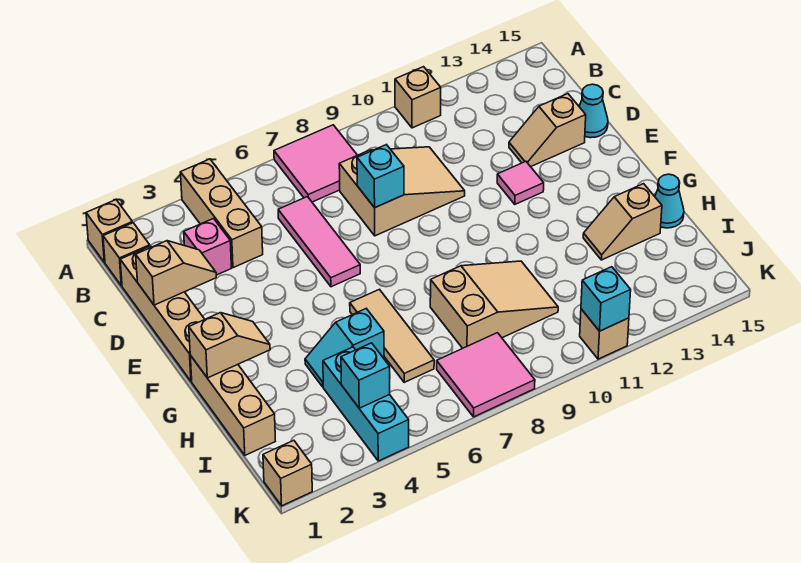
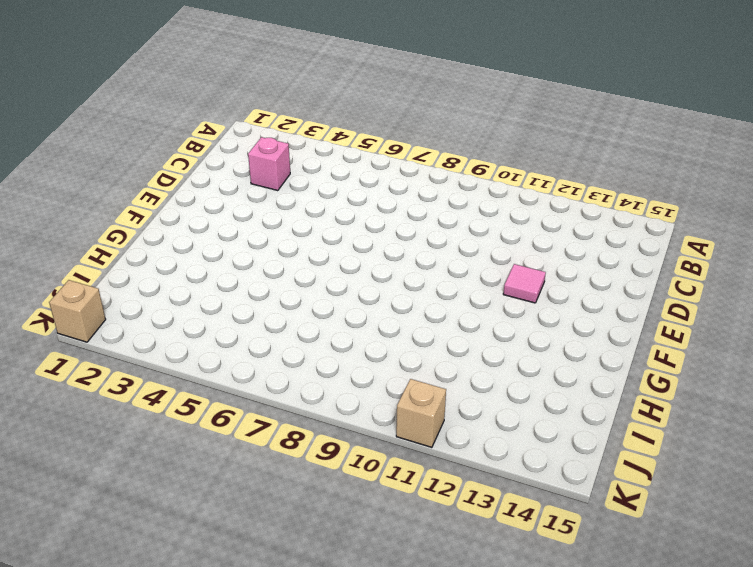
none -> tan brick A1 level 1
none -> tan brick A4:C4 level 1
none -> pink tile A7:B8 level 1

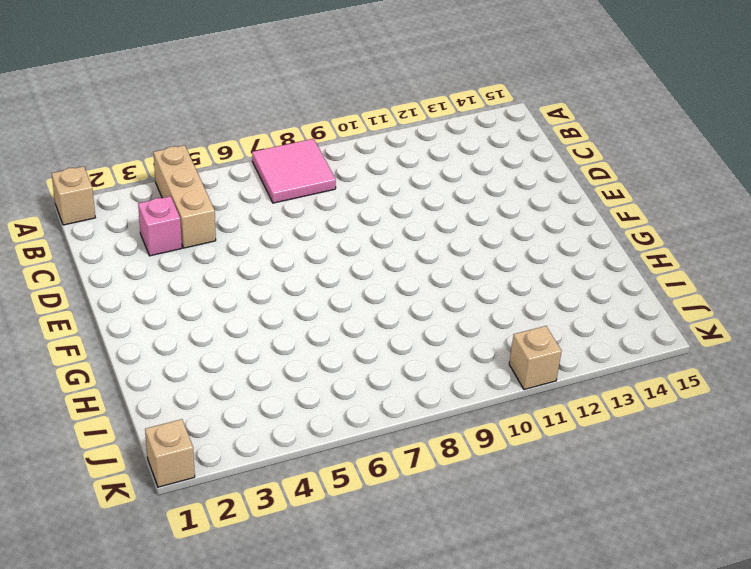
none -> tan brick A11 level 1
none -> tan brick B1 level 1
none -> tan brick C1:F1 level 1

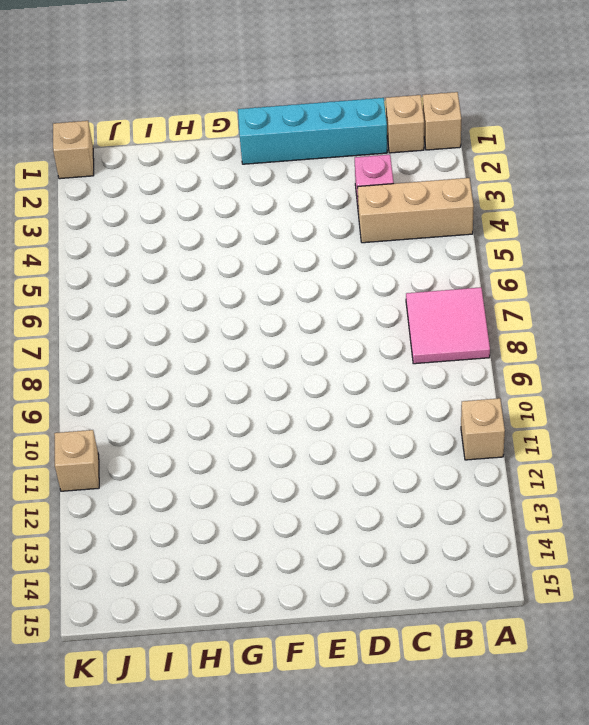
cyan brick C1:F1 level 1 -> tan brick C1:F1 level 1
none -> pink tile C6:E6 level 1
none -> tan slope C8:D10 level 1 top 8
none -> tan slope D13:D14 level 1 top 14

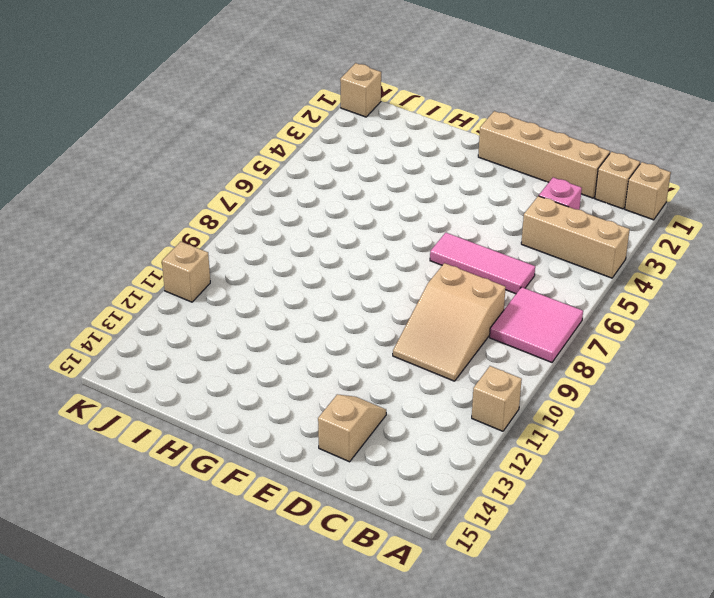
none -> cyan cone D15 level 1
none -> pink tile E12 level 1
none -> tan brick G1:I1 level 1

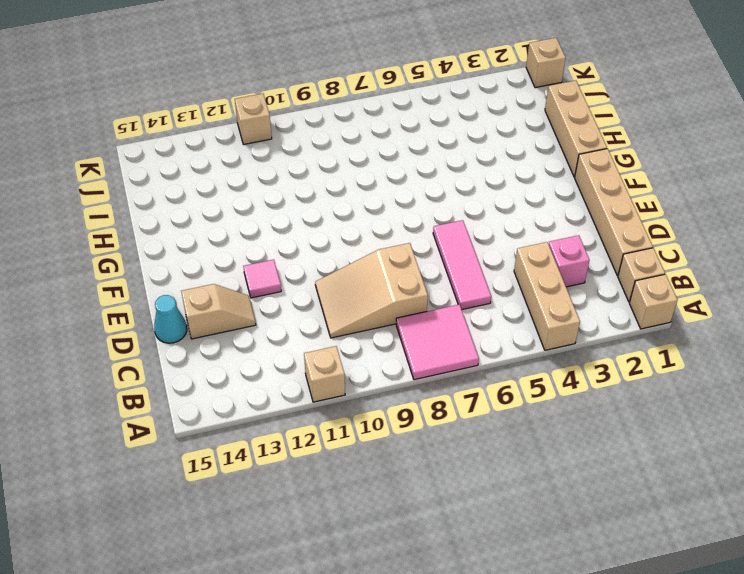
none -> tan tile G6:I6 level 1
none -> cyan slope H4:H5 level 1 top 5
none -> tan slope H8:I10 level 1 top 8

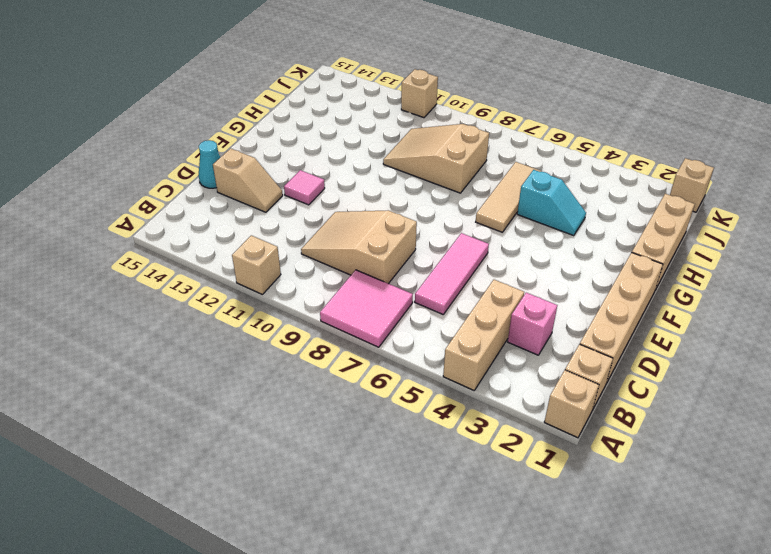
none -> tan slope H13:H14 level 1 top 14
none -> cyan cone H15 level 1
none -> cyan brick I4:K4 level 1

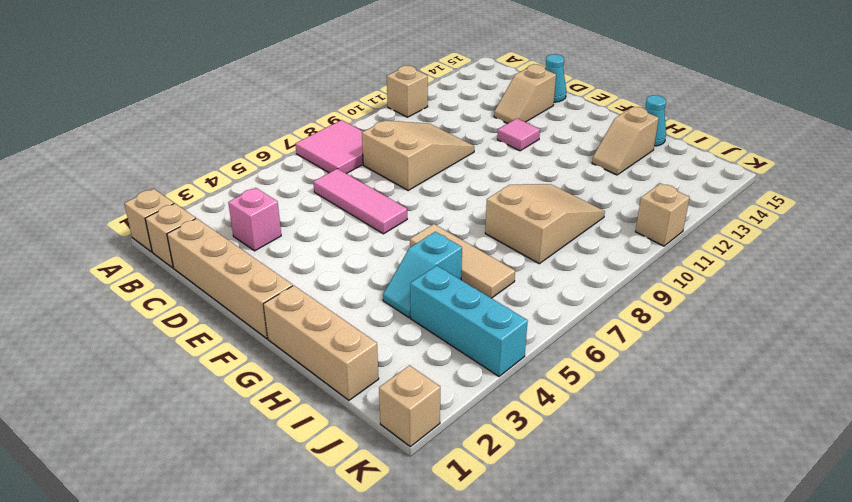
none -> tan brick A4:C4 level 1
none -> pink tile J7:K8 level 1
none -> tan slope D1:D2 level 2 top 1

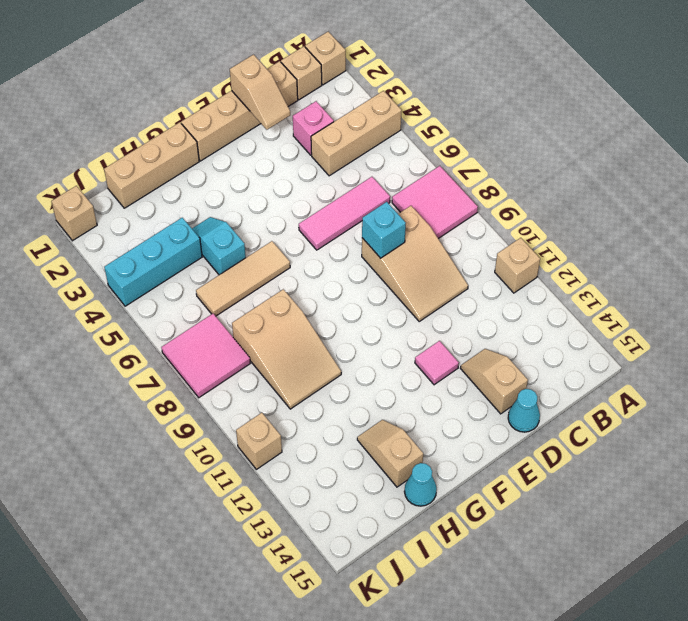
none -> tan slope G1:G2 level 2 top 1
none -> cyan brick J4 level 2
none -> cyan brick K11 level 2

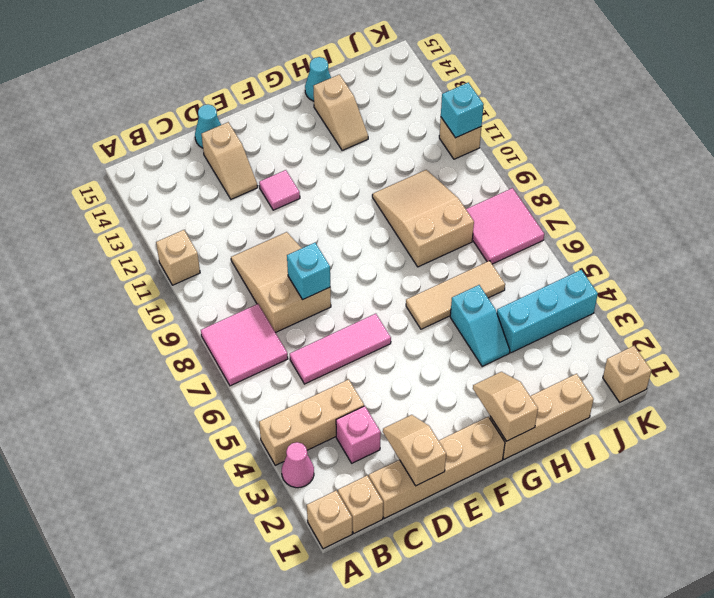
pink cone A3 level 1 -> none
none -> cyan brick J4 level 2

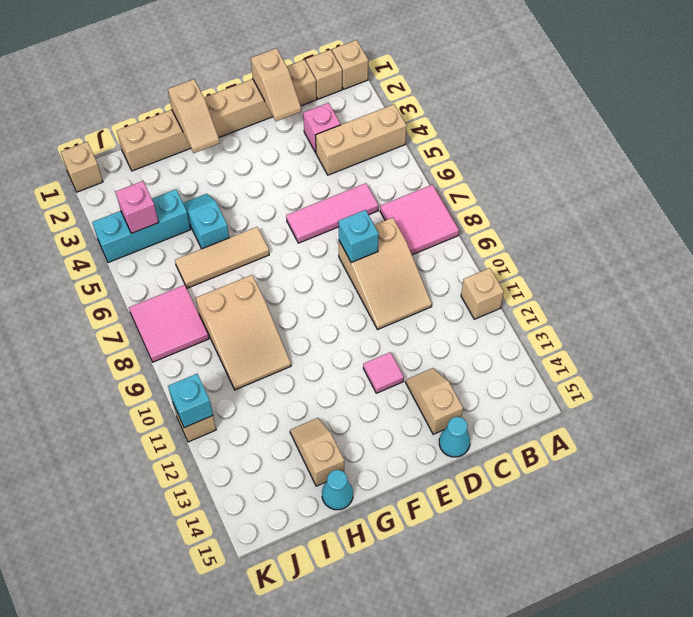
pink brick J4 level 2 -> cyan brick J4 level 2

